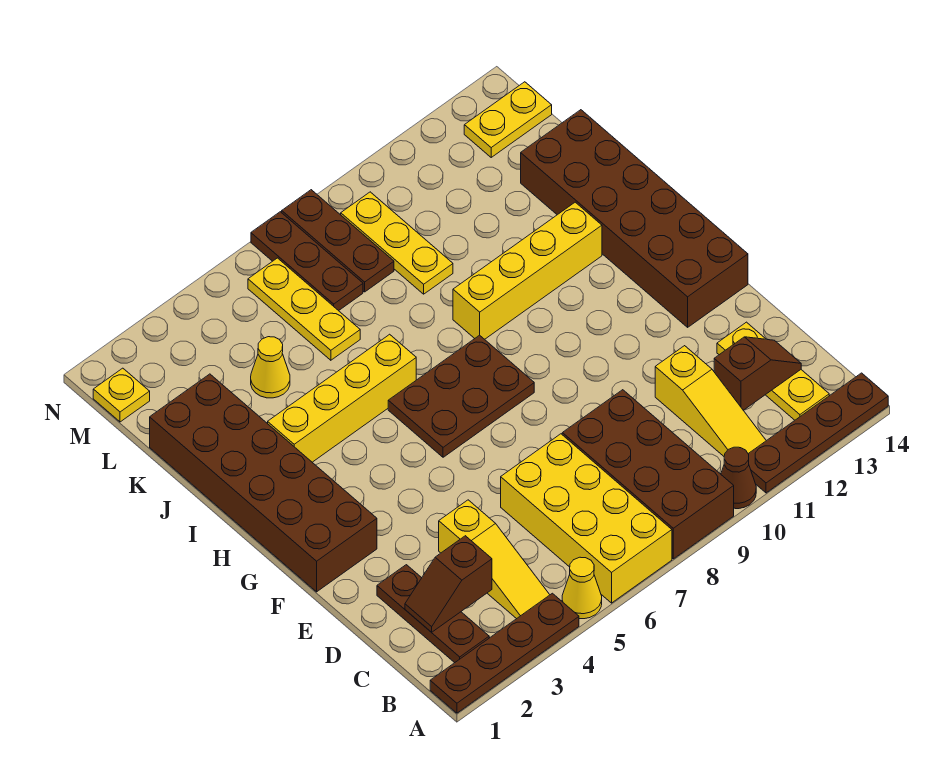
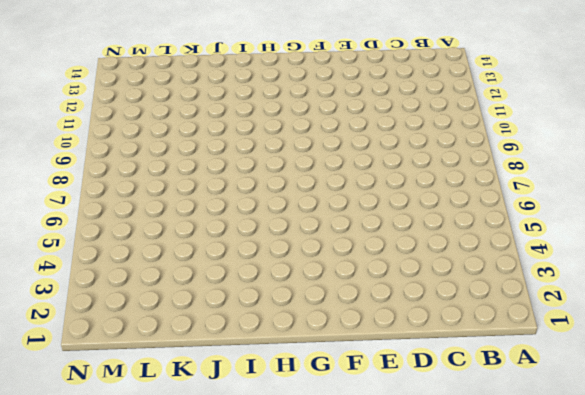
none -> brown plate A1:A4 level 1
none -> yellow cone A5 level 1
none -> yellow brick A6:D7 level 1

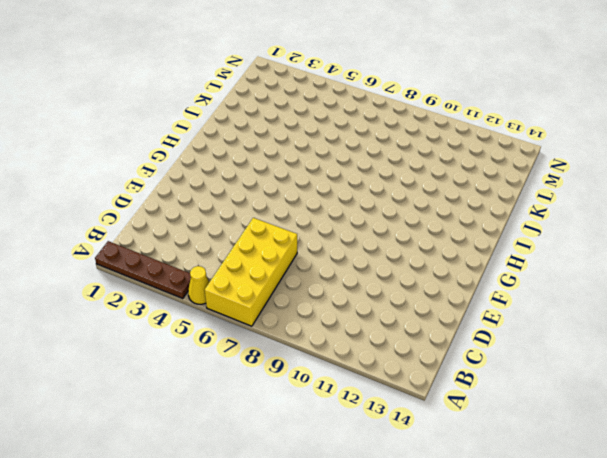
none -> brown brick A8:D9 level 1
none -> brown cone A10 level 1
none -> brown plate A11:A14 level 1

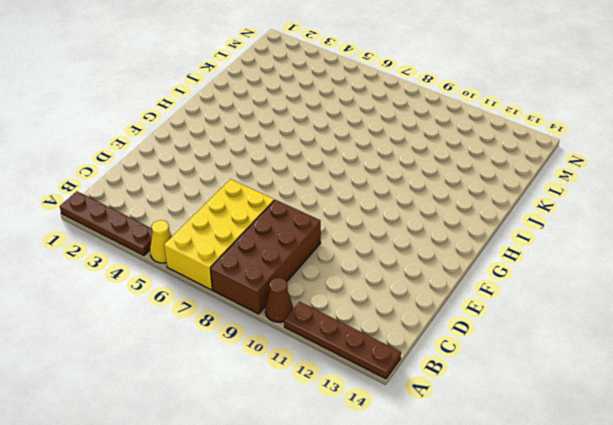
none -> brown plate B2:D2 level 1
none -> yellow slope B4:D4 level 1 top D
none -> yellow slope B11:D11 level 1 top D

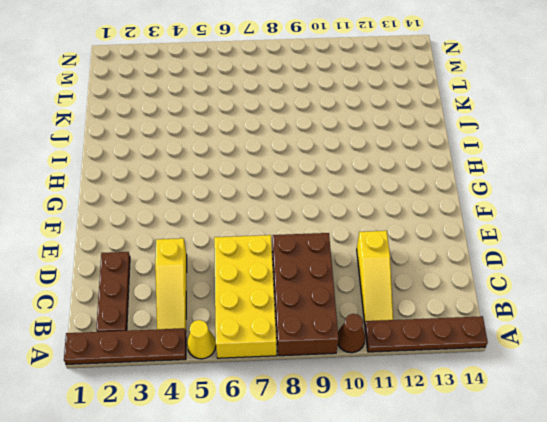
none -> yellow plate B13:D13 level 1
none -> brown brick F1:K2 level 1
none -> brown brick F13:K14 level 1

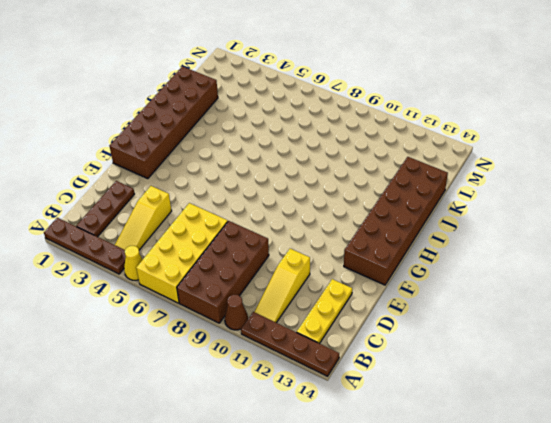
none -> brown plate G6:H8 level 1
none -> yellow brick I3:I6 level 1
none -> yellow brick I9:I12 level 1

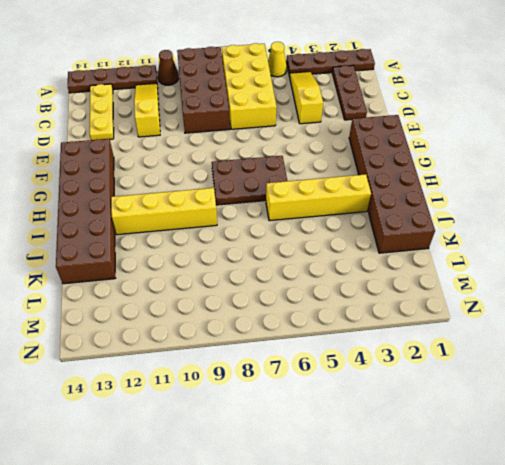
none -> yellow cone K4 level 1
none -> yellow plate K6:M6 level 1
none -> yellow plate K9:M9 level 1

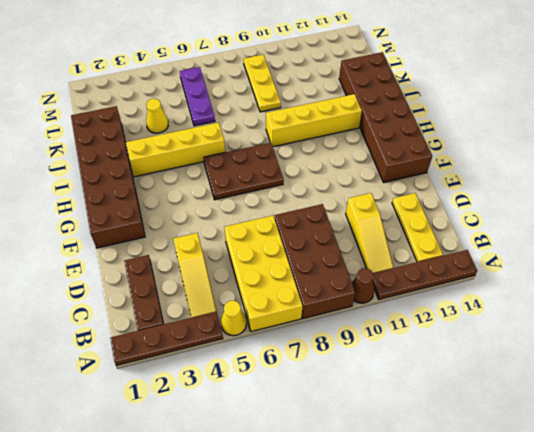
purple plate K6:M6 level 1 -> yellow plate K6:M6 level 1
none -> brown plate L7:N7 level 1
none -> brown plate L8:N8 level 1
none -> yellow plate M1 level 1

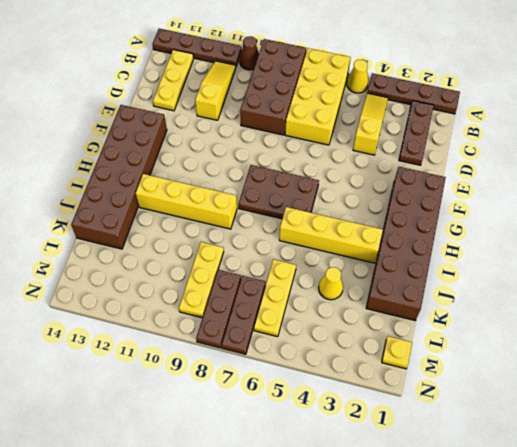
none -> yellow plate M13:M14 level 1
none -> brown slope C2:C3 level 2 top 3
none -> brown slope C12:C13 level 2 top 12

